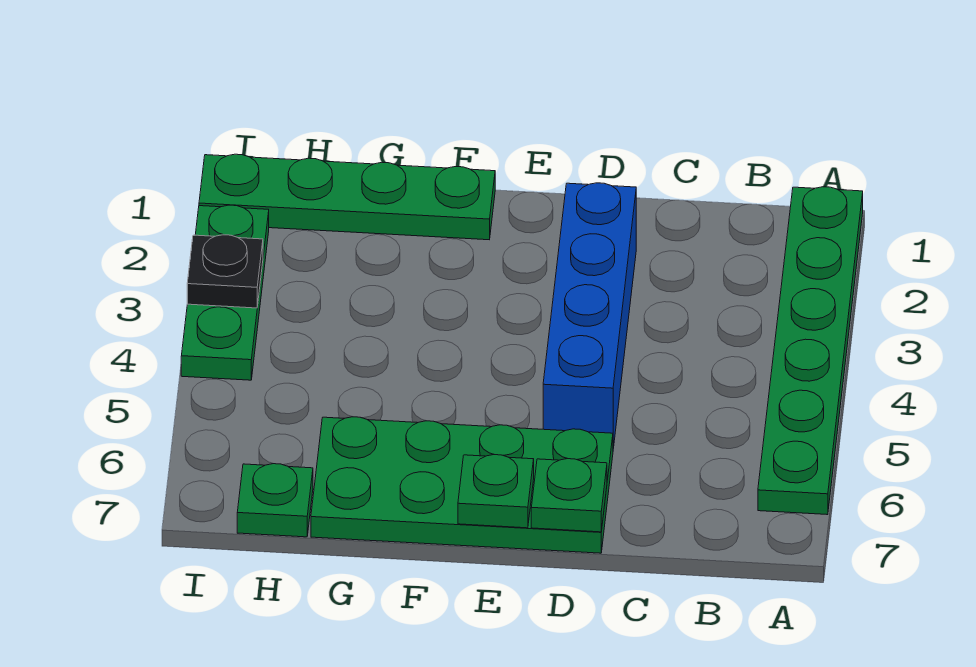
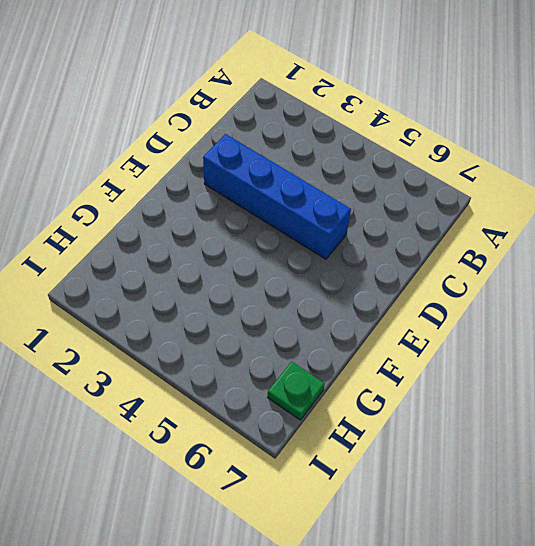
none -> green plate A1:A6 level 1
none -> green plate D6:G7 level 1

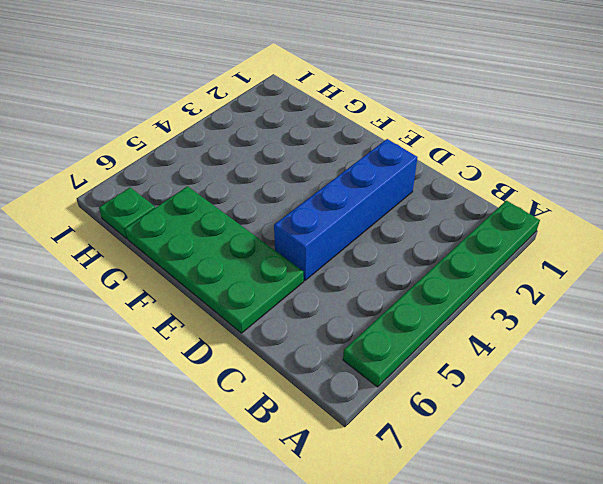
none -> green plate F1:I1 level 1
none -> green plate I2:I4 level 1

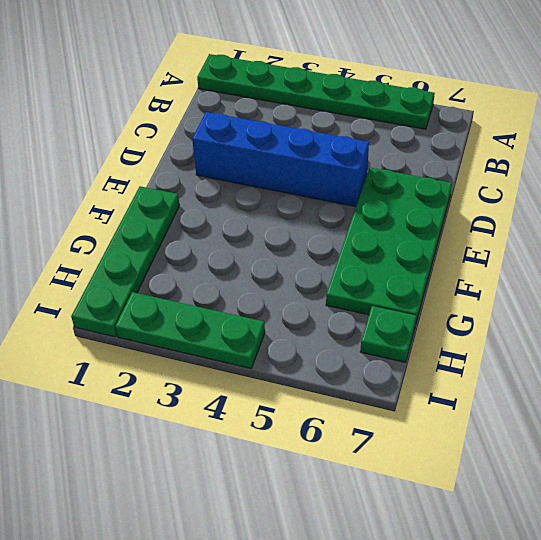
none -> green plate D7 level 2
none -> green plate E7 level 2

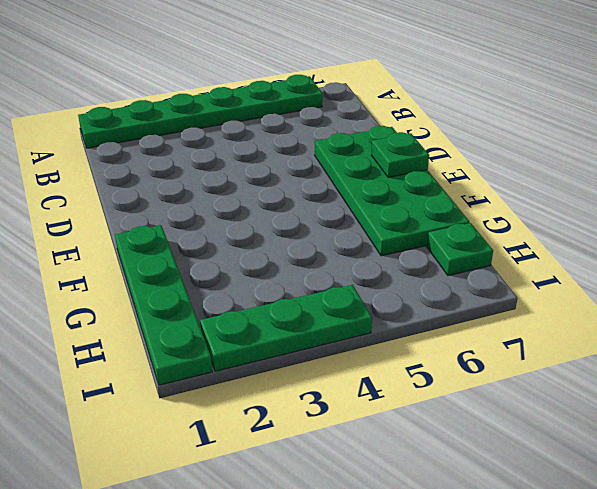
none -> blue brick D2:D5 level 1
none -> green plate D7 level 2

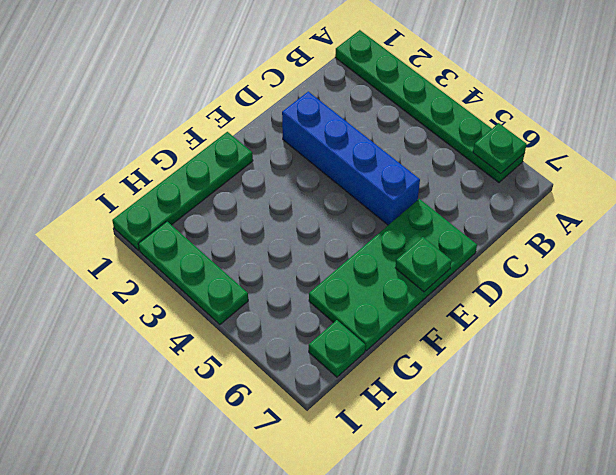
green plate A6 level 2 -> green plate D7 level 2
none -> black plate I3 level 2

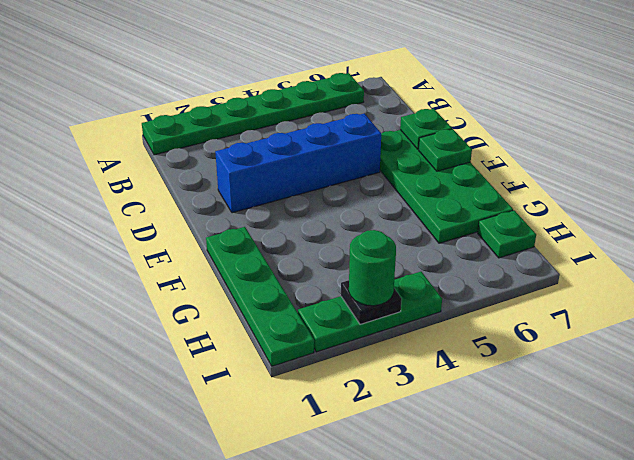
green round brick I3 level 3 -> none

